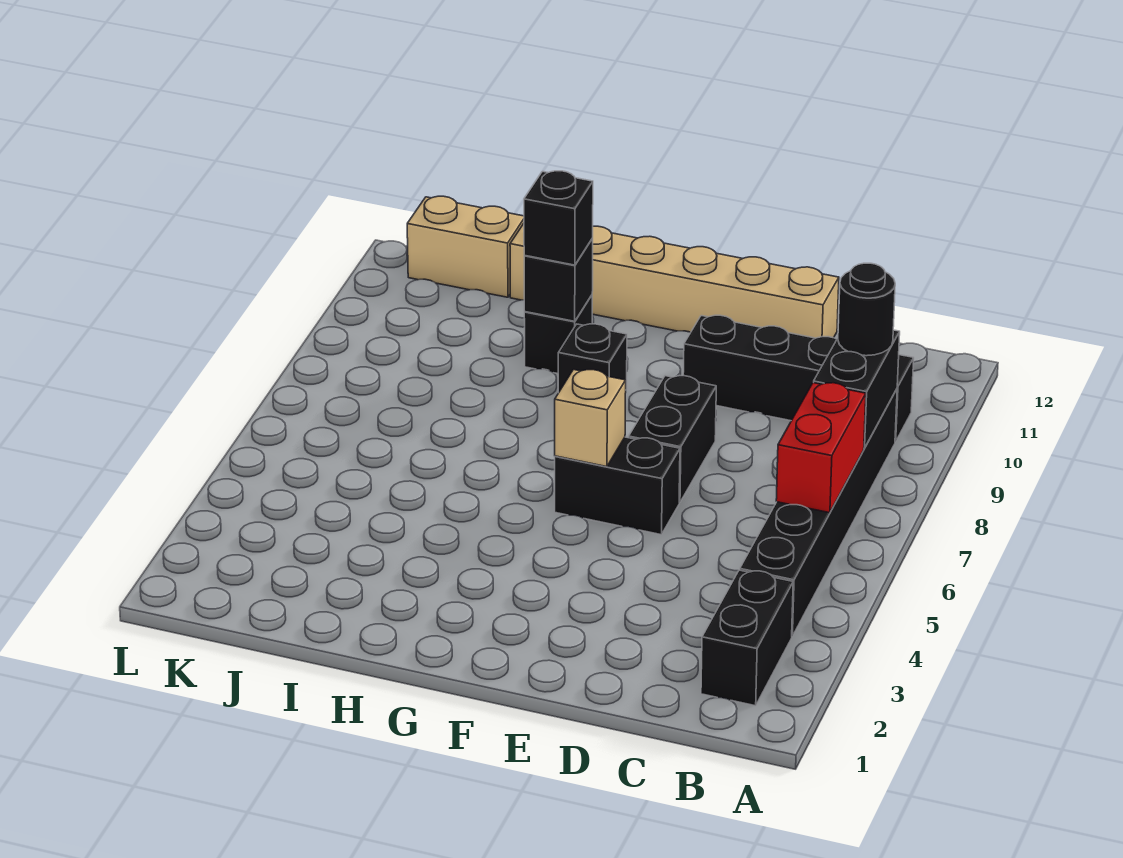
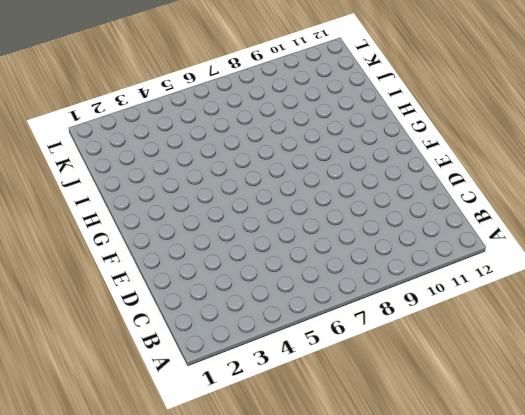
none -> black brick B2:B3 level 1
none -> black brick B4:B9 level 1
none -> black brick B10:E10 level 1

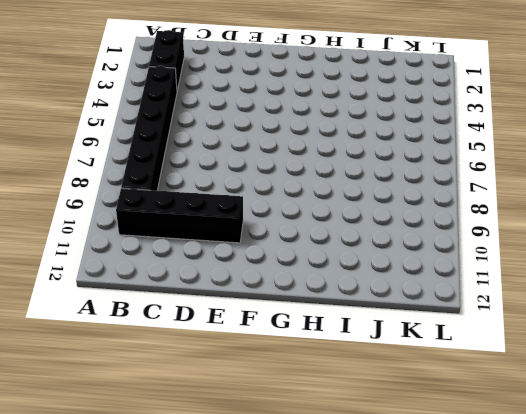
none -> tan brick D12:I12 level 1
none -> black brick E6:F6 level 1
none -> black brick E7:E8 level 1

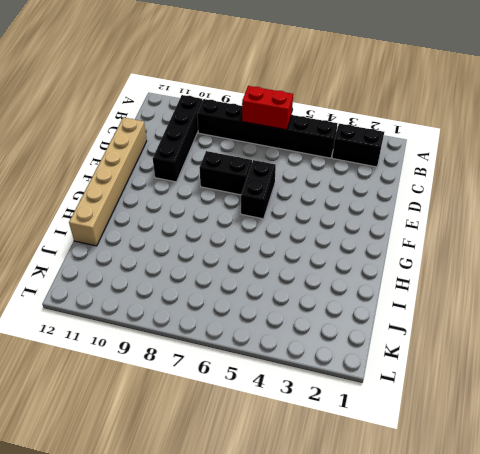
none -> black brick G9 level 1
none -> black brick H10 level 1
none -> tan brick J12:K12 level 1

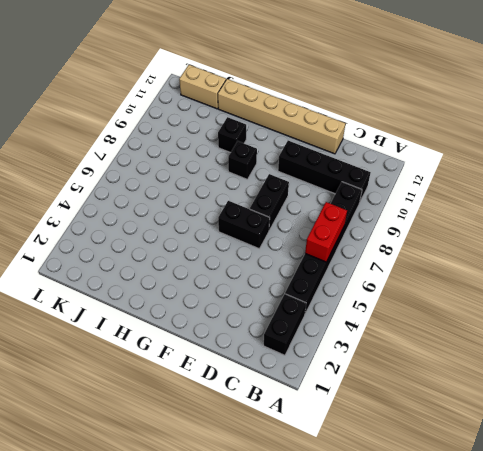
none -> black brick B8:B9 level 2
none -> tan brick F6 level 2
none -> black brick H10 level 2

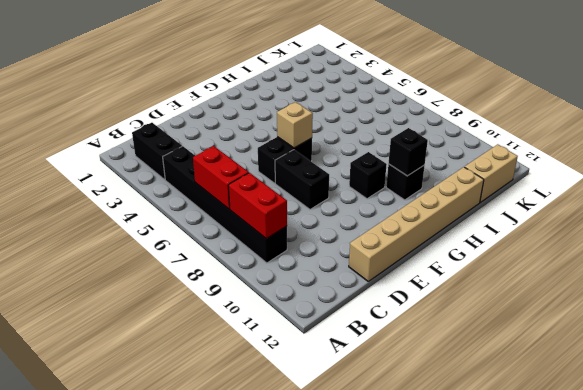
red brick B8:B9 level 2 -> black brick B8:B9 level 2
none -> black brick B10:E10 level 1
none -> black round brick B9 level 3
none -> black brick H10 level 3

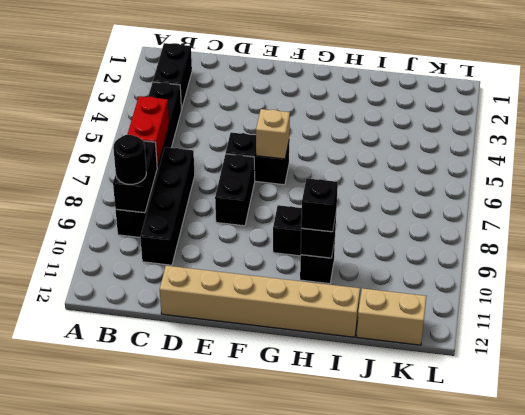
black brick C7:C10 level 1 -> black brick B10:E10 level 1

